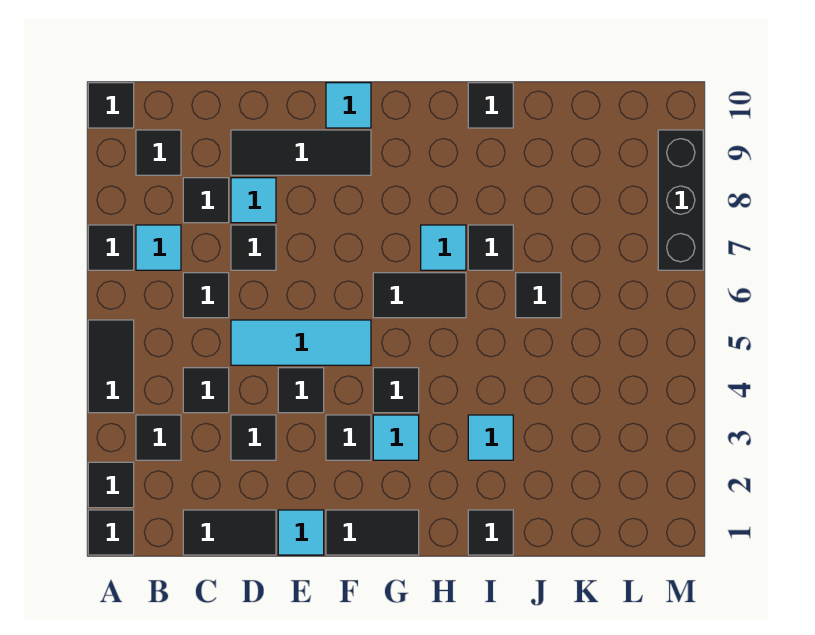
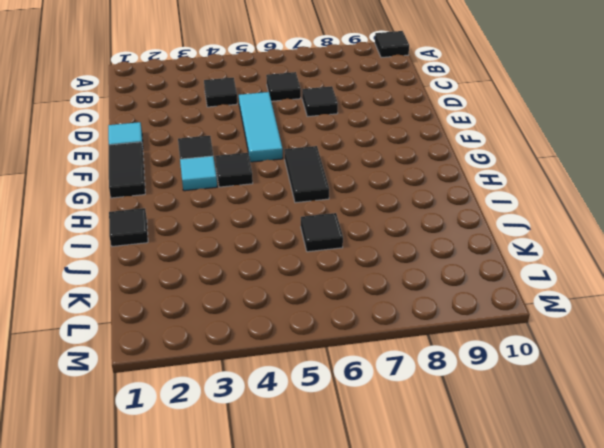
none -> black tile A1 level 1
none -> black tile A2 level 1
none -> black tile A4:A5 level 1
none -> black tile A7 level 1

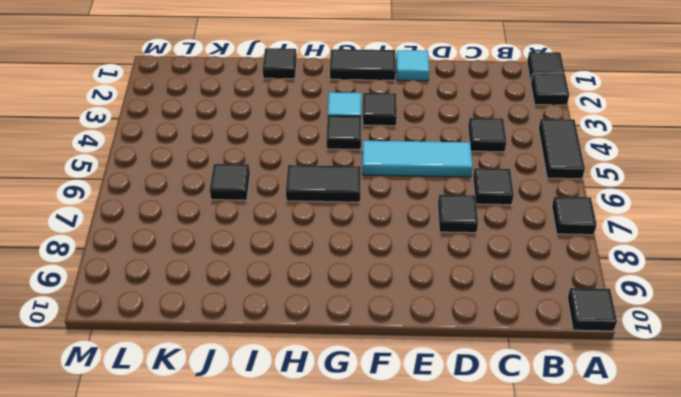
none -> black tile B3 level 1
none -> cyan tile B7 level 1
none -> black tile B9 level 1
none -> black tile C1:D1 level 1

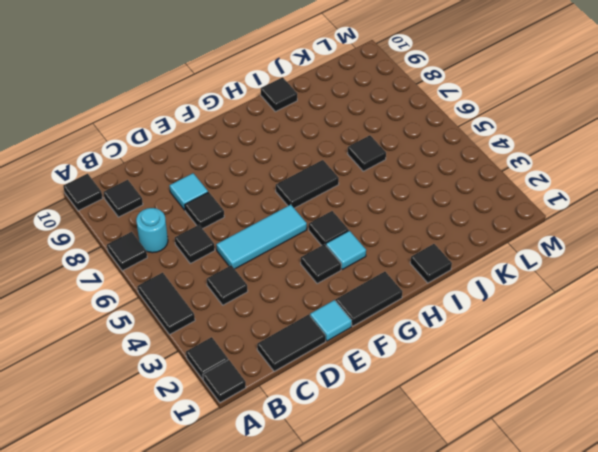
cyan round brick B7 level 1 -> cyan tile B7 level 1
none -> black tile B3 level 1
none -> black tile C8 level 1
none -> black tile D3 level 1
none -> black tile D9:F9 level 1

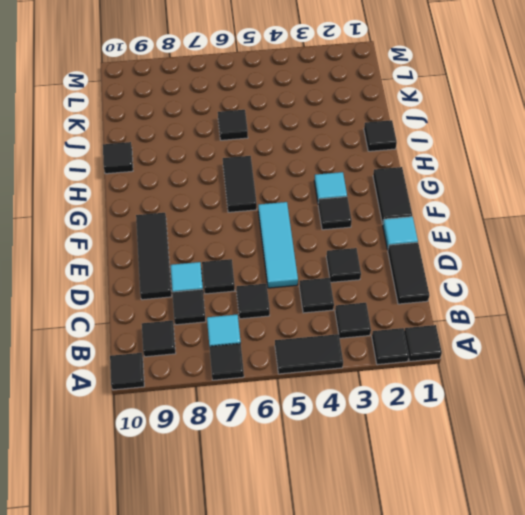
none -> black tile E4 level 1
none -> cyan tile F10 level 1
none -> black tile G4 level 1
none -> cyan tile H7 level 1

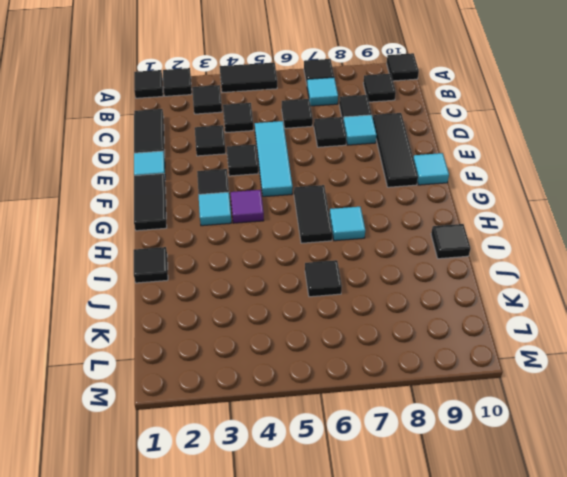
purple tile G4 level 1 -> black tile G4 level 1
none -> cyan tile I3 level 1
none -> black tile I7 level 1
none -> black brick M7:M9 level 1

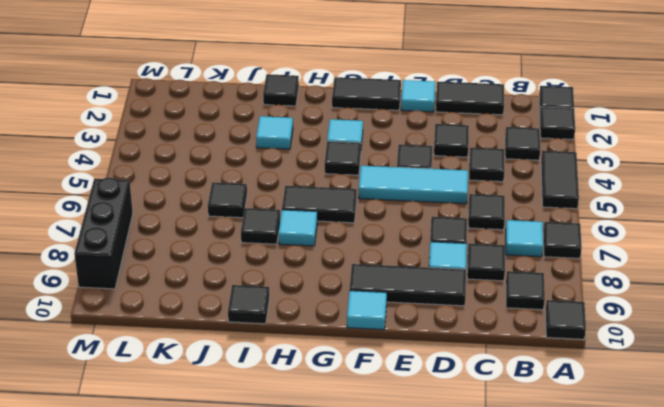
none -> black tile F3 level 1

